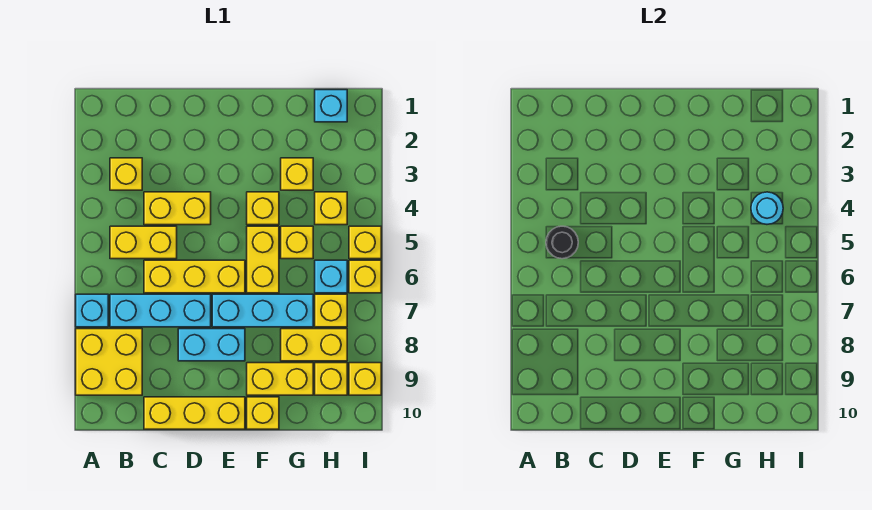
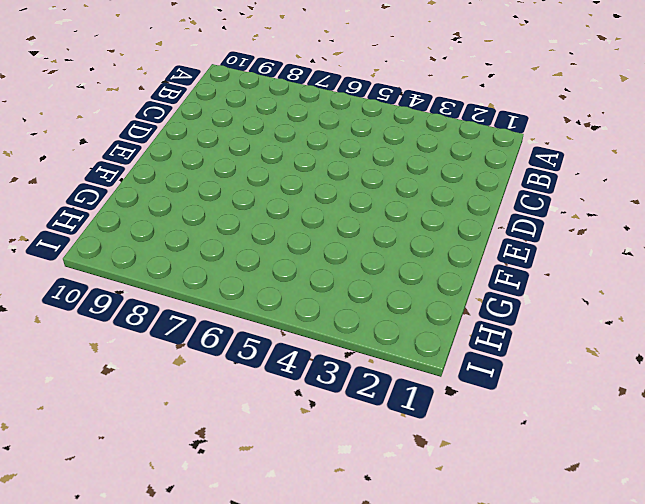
none -> cyan brick A7 level 1
none -> yellow brick A8:B9 level 1
none -> yellow brick B3 level 1

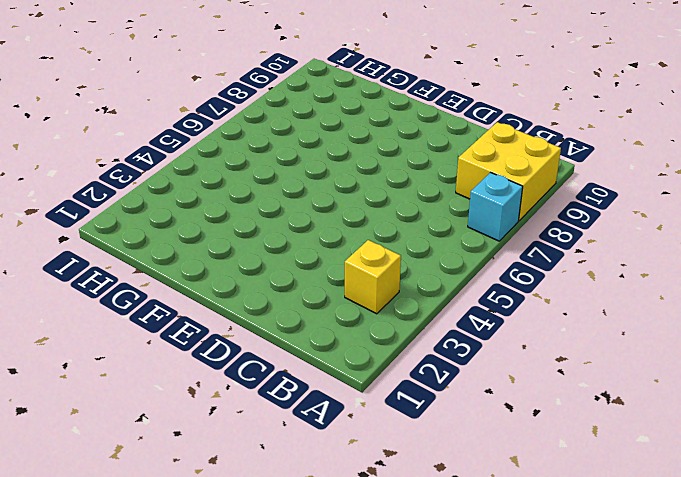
none -> yellow brick B5:C5 level 1
none -> cyan brick B7:D7 level 1
none -> yellow brick C4:D4 level 1

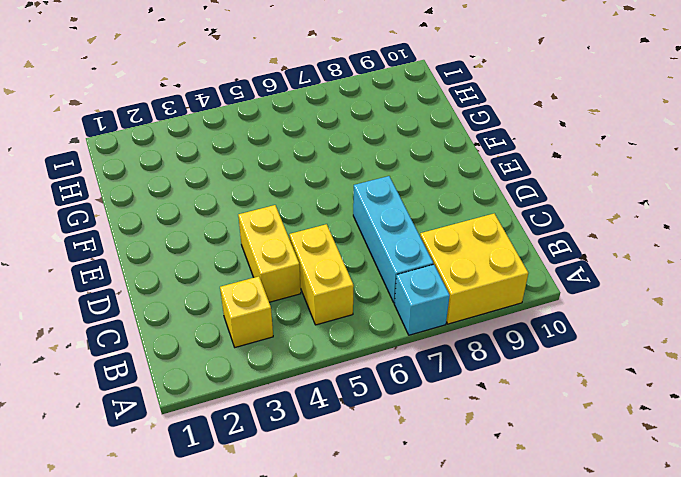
none -> yellow brick C6:E6 level 1
none -> yellow brick C10:E10 level 1
none -> cyan brick D8:E8 level 1

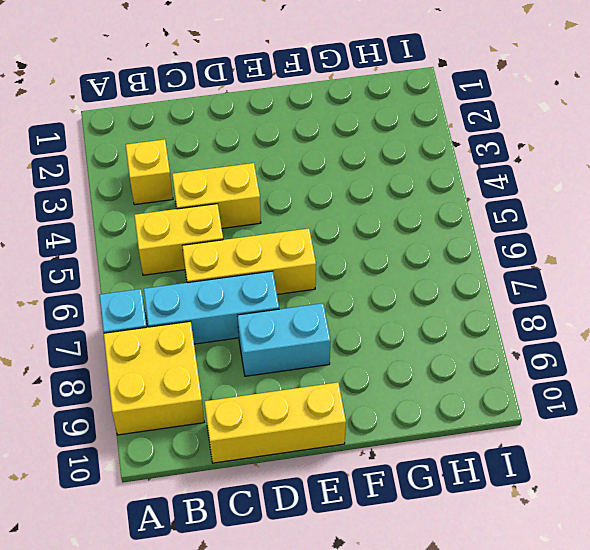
none -> cyan brick E7:G7 level 1
none -> yellow brick F4 level 1
none -> yellow brick F5:F6 level 1

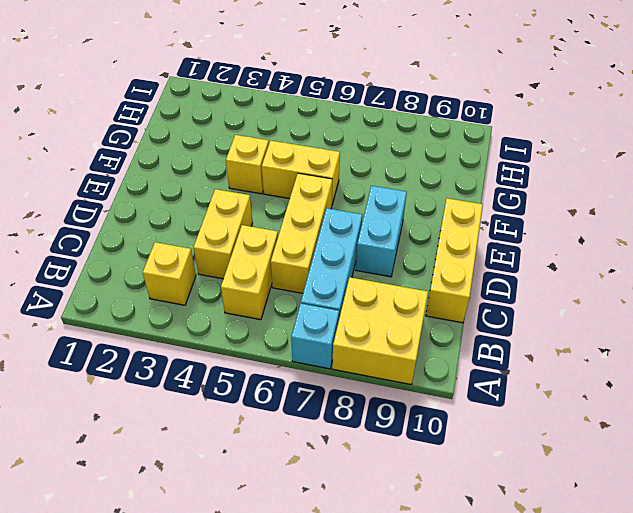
none -> cyan brick E7:G7 level 1
none -> yellow brick F9:G9 level 1
none -> yellow brick F10 level 1

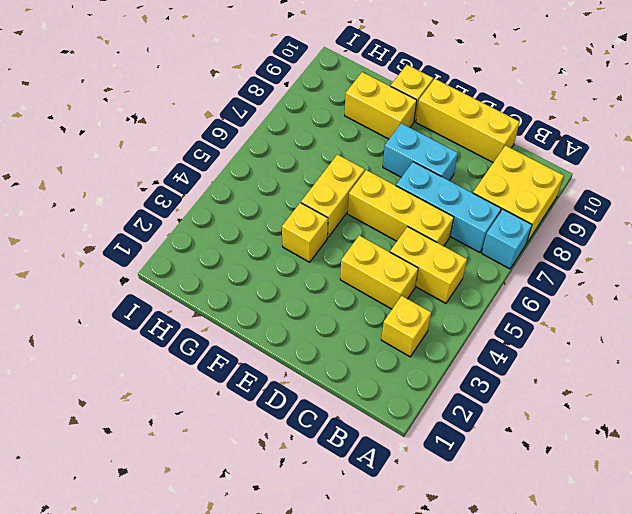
none -> cyan brick E7:G7 level 1
none -> yellow brick G3 level 1
none -> yellow brick G5 level 1

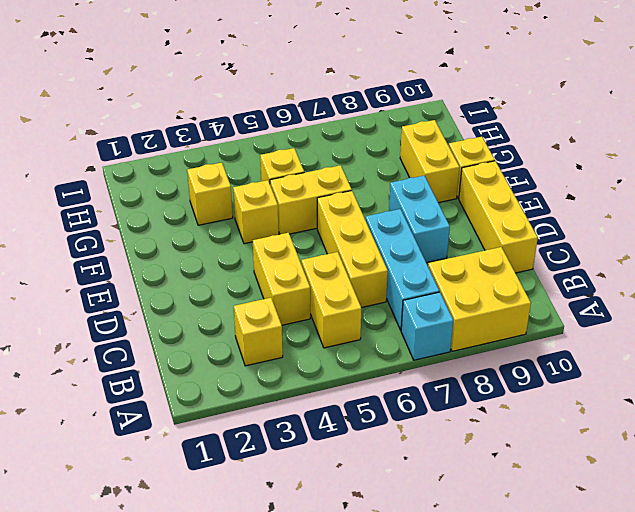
none -> cyan brick E7:G7 level 1
none -> yellow brick G8:H8 level 1
none -> cyan brick H1 level 1

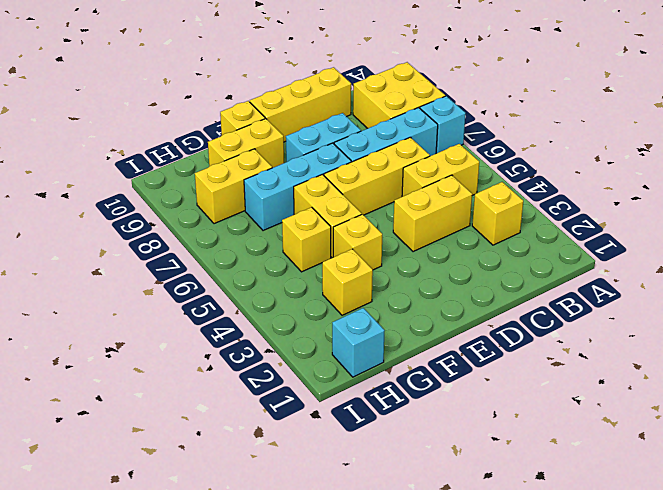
none -> yellow brick H4 level 1
none -> cyan brick H6 level 1
none -> yellow brick H7 level 1

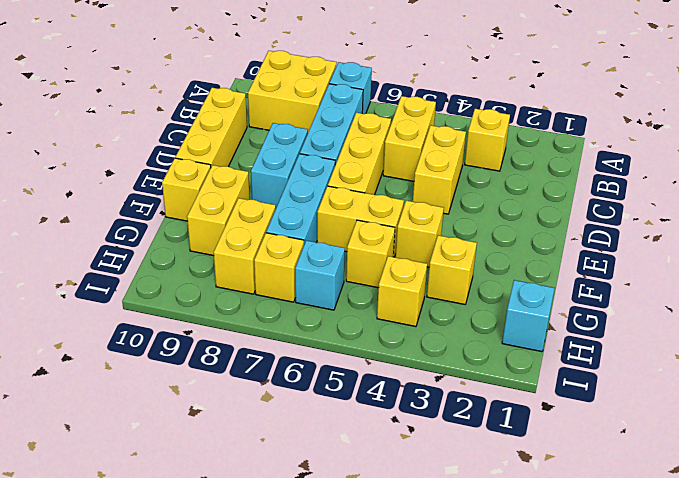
none -> yellow brick H9 level 1
none -> yellow brick I5 level 1
none -> yellow brick I6 level 1

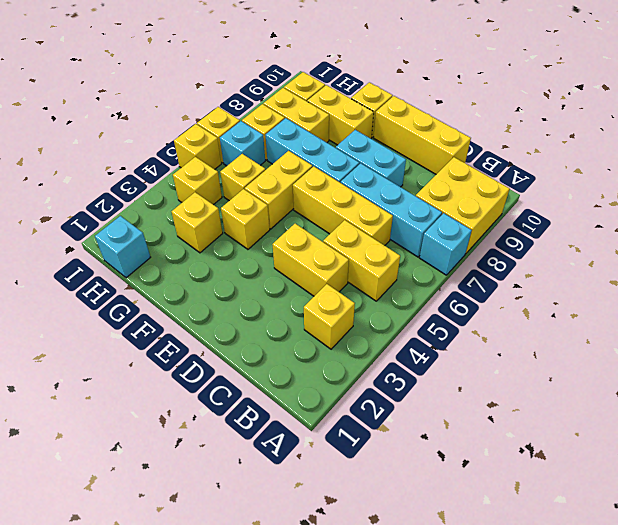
none -> yellow brick I9 level 1
none -> black round brick B5 level 2
none -> cyan round brick H4 level 2

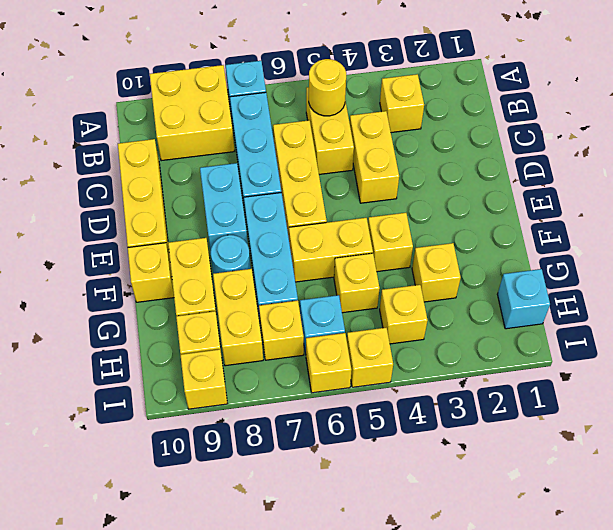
yellow round brick B5 level 2 -> black round brick B5 level 2
cyan round brick F8 level 1 -> cyan round brick H4 level 2

